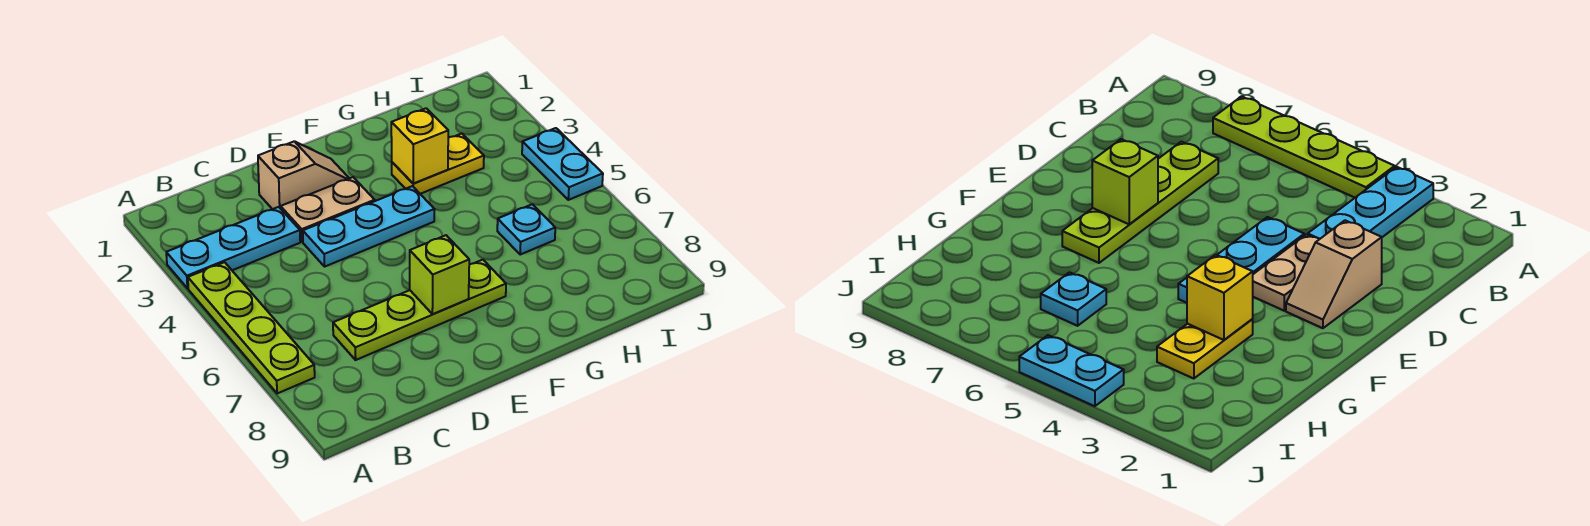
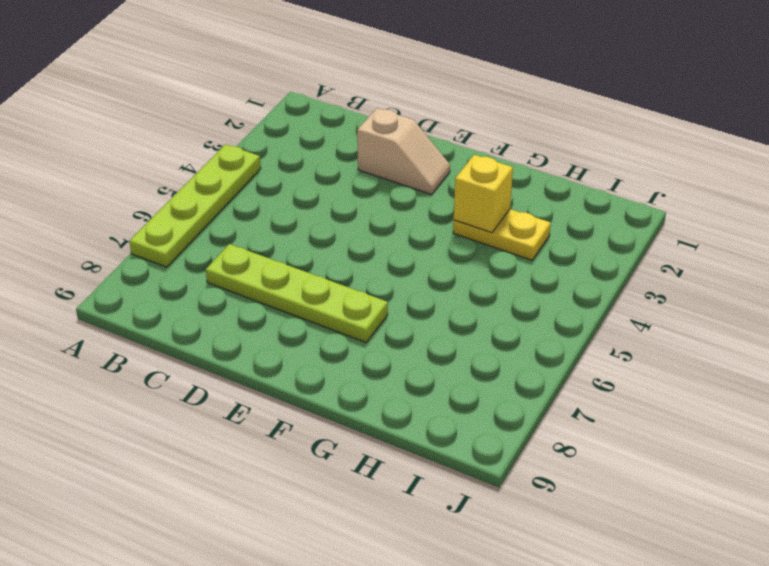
none -> cyan plate A3:C3 level 1
none -> tan plate D3:E3 level 1

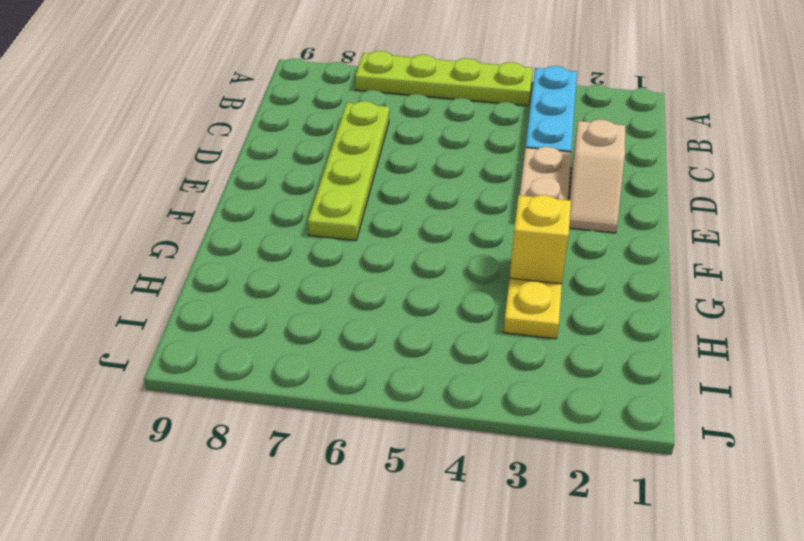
none -> cyan plate D4:F4 level 1
none -> cyan plate H6 level 1

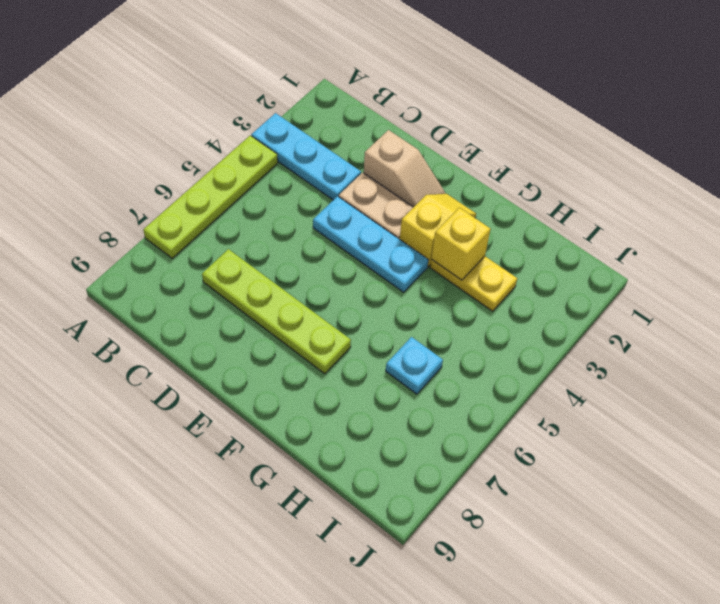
yellow slope F2:F3 level 1 top 3 -> none
none -> cyan plate J4:J5 level 1
none -> lime brick E7 level 2

